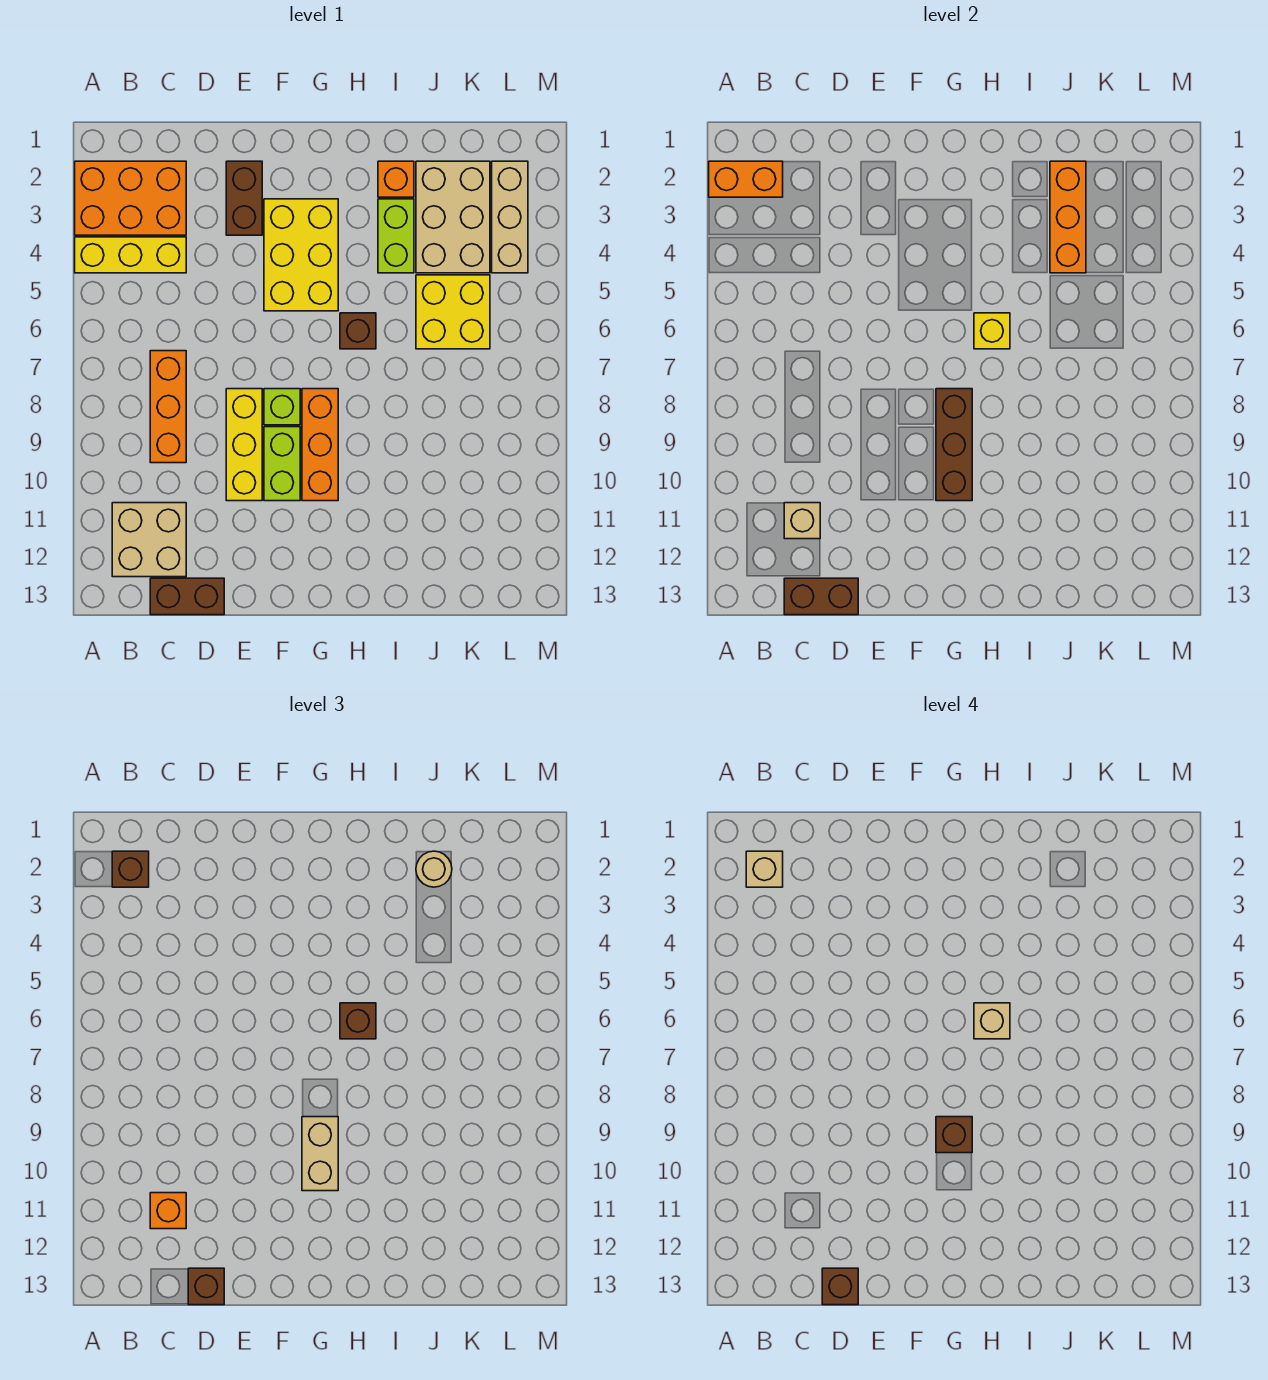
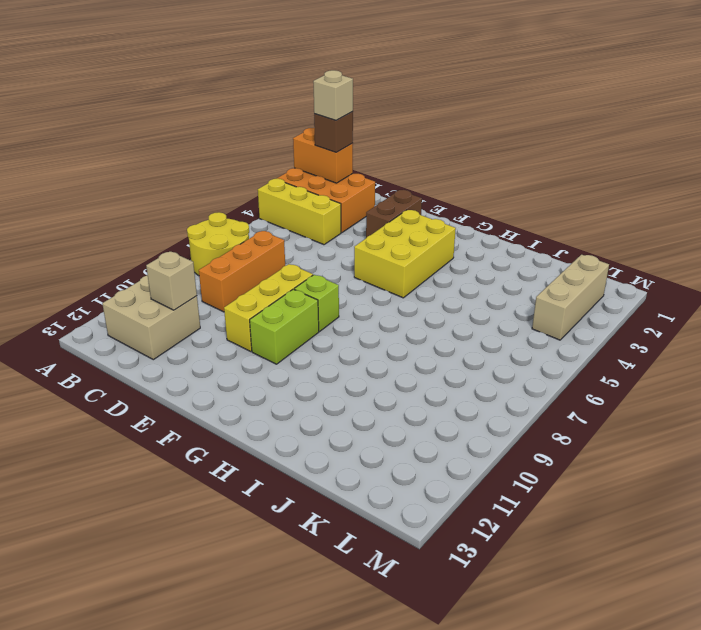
yellow round brick A7:B8 level 1 -> none
none -> brown brick C13:D13 level 1
none -> orange brick G8:G10 level 1
none -> brown brick H6 level 1
none -> orange brick I2 level 1

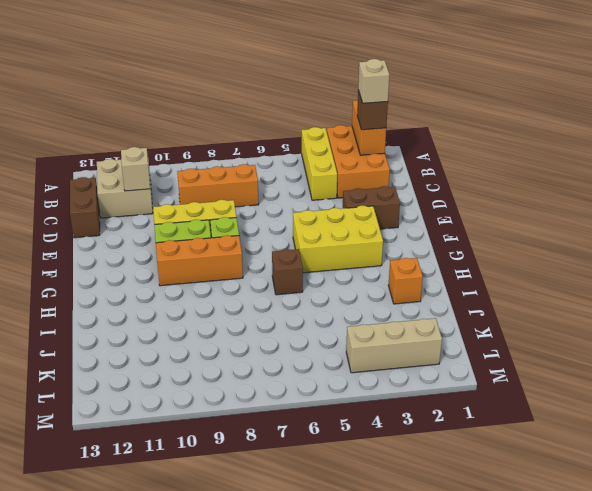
none -> lime brick I3:I4 level 1
none -> tan brick J2:K4 level 1
none -> yellow brick J5:K6 level 1
none -> brown brick C13:D13 level 2

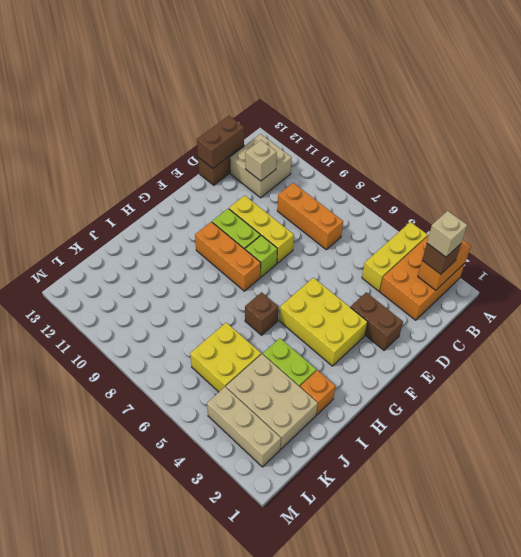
none -> brown brick G8:G10 level 2
none -> yellow brick H6 level 2
none -> orange brick J2:J4 level 2
none -> orange brick C11 level 3

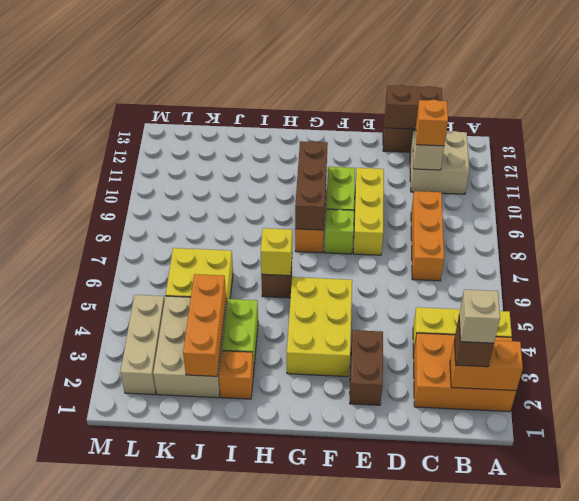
none -> brown brick D13 level 3
none -> tan brick G9:G10 level 3
none -> brown brick H6 level 3
none -> tan round brick J2 level 3

